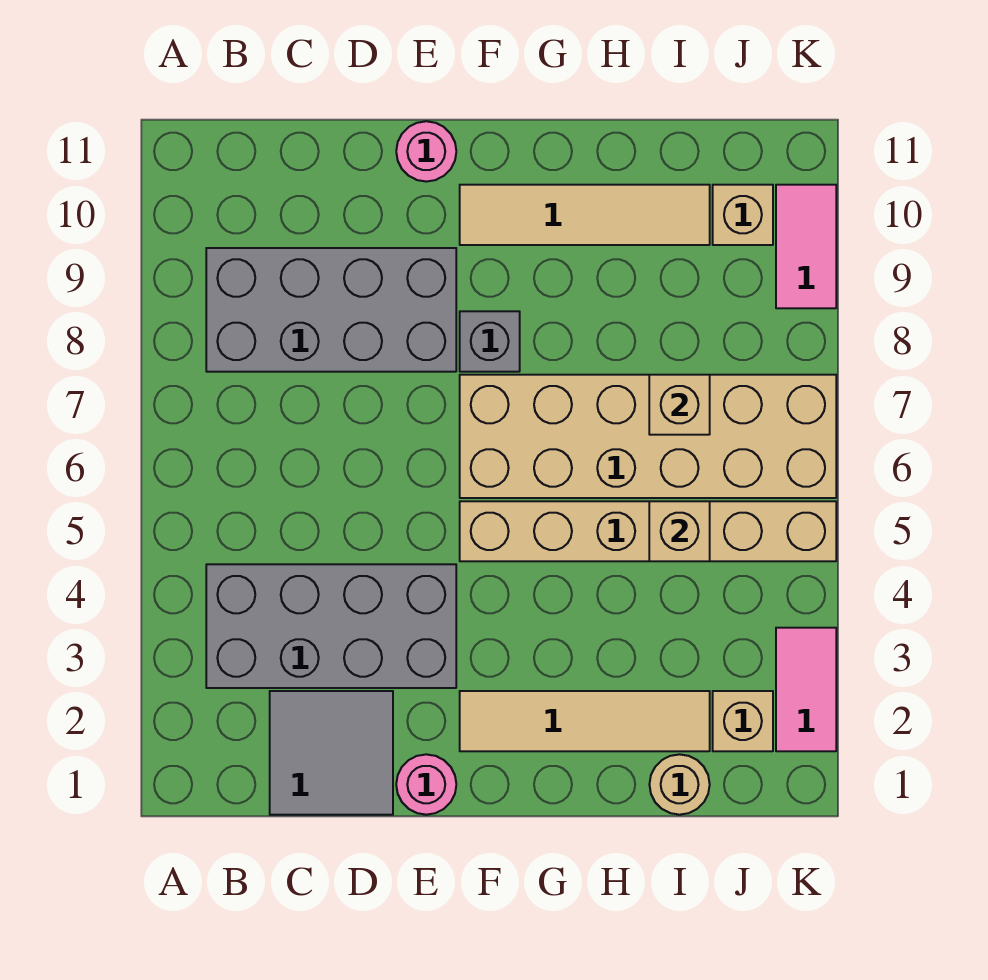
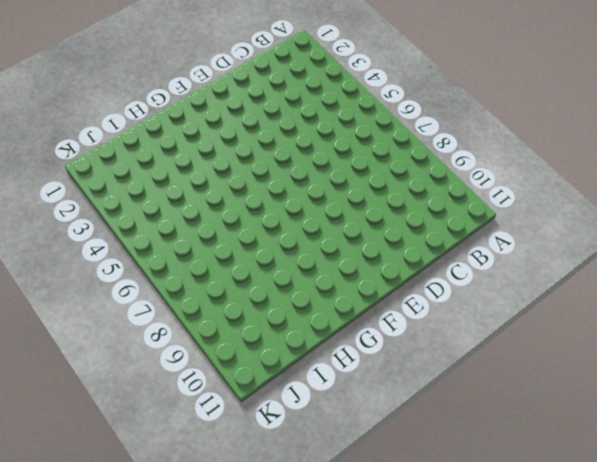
none -> grey brick B3:E4 level 1
none -> grey brick B8:E9 level 1
none -> grey tile C1:D2 level 1

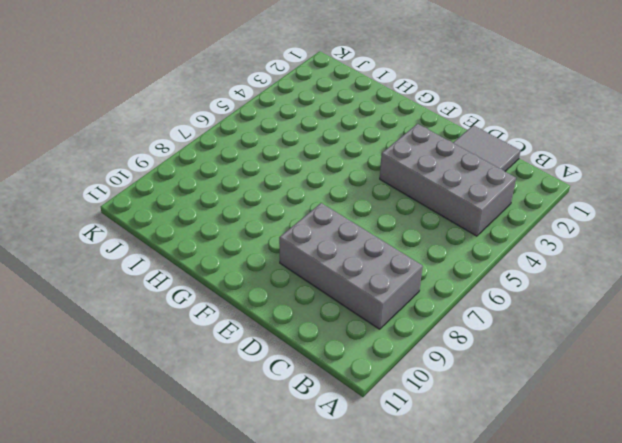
none -> pink round brick E1 level 1
none -> pink round brick E11 level 1
none -> tan tile F2:I2 level 1

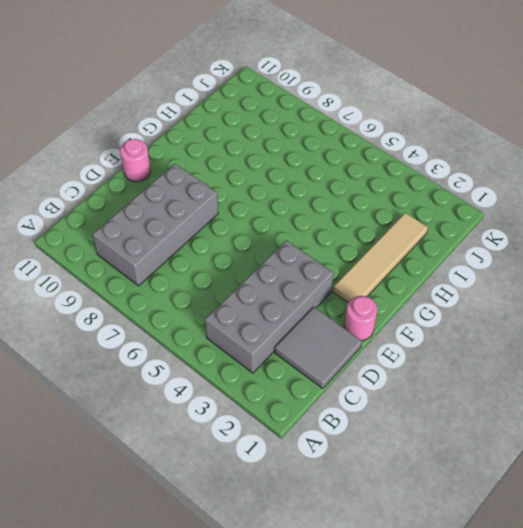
none -> tan brick F5:K5 level 1
none -> tan brick F6:K7 level 1
none -> grey brick F8 level 1

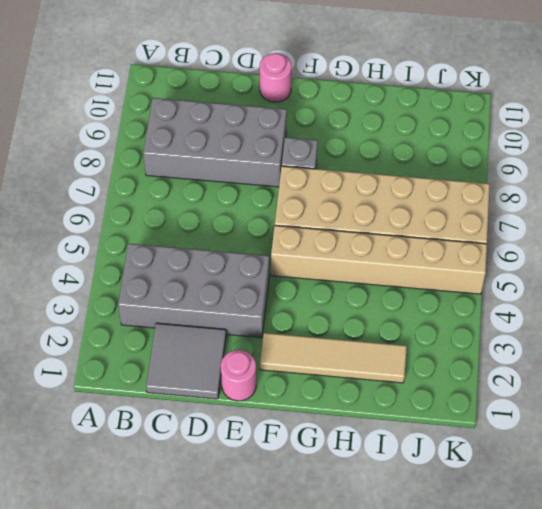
none -> tan tile F10:I10 level 1
none -> tan round brick I1 level 1
none -> tan brick J2 level 1

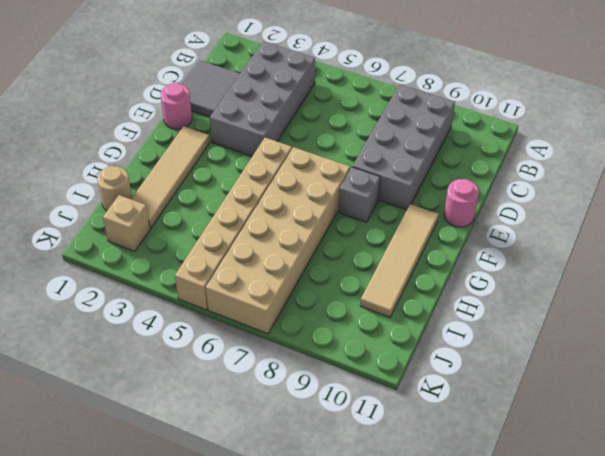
none -> tan brick J10 level 1
none -> pink tile K2:K3 level 1
none -> pink tile K9:K10 level 1

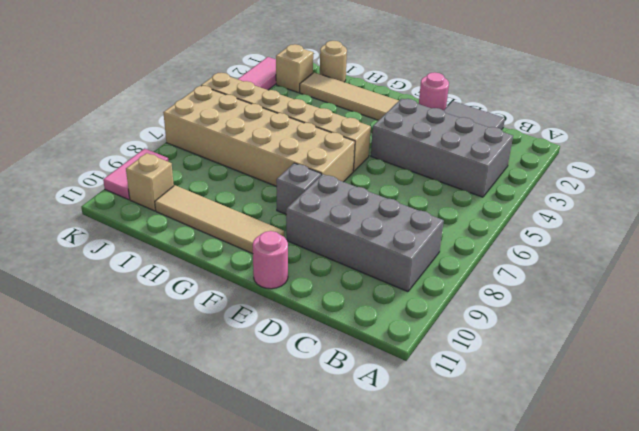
none -> tan brick I5 level 2
none -> tan brick I7 level 2

